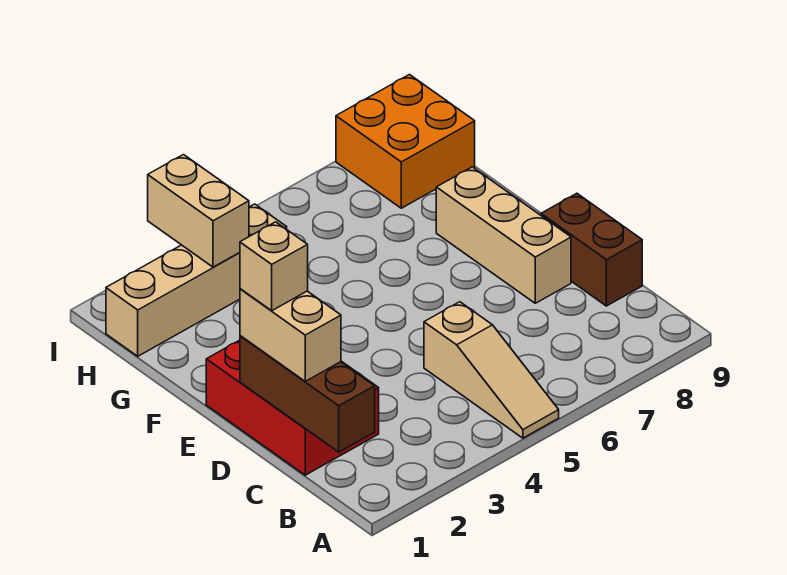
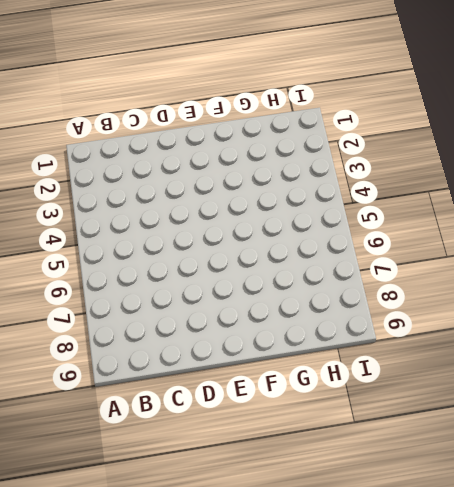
none -> tan slope A5:C5 level 1 top C
none -> red brick C1:E2 level 1

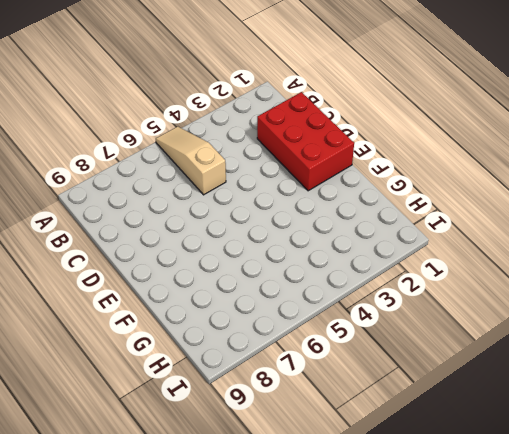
none -> brown brick C9:D9 level 1
none -> tan brick D8:F8 level 1

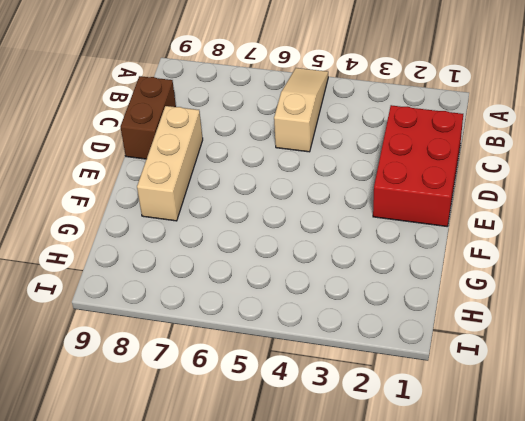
none -> tan brick H1:H4 level 1
none -> orange brick H8:I9 level 1

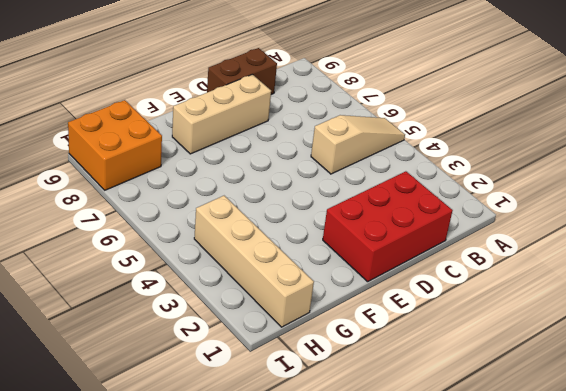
none -> brown brick B1:D1 level 2
none -> tan brick H3:I3 level 2

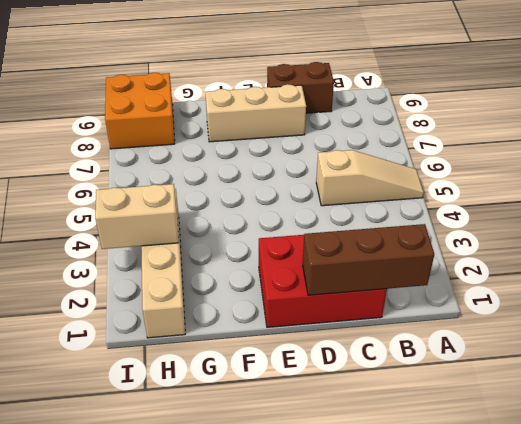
none -> tan brick C1:D1 level 3
none -> tan brick D1 level 4

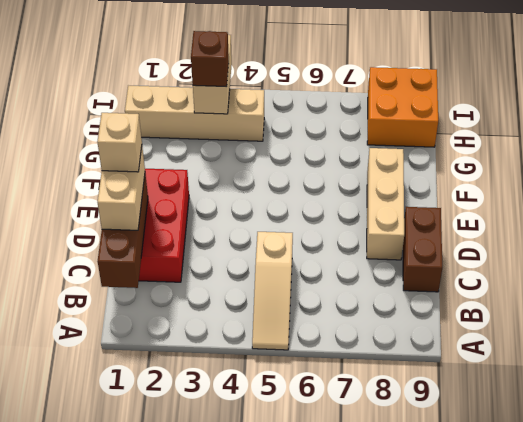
brown brick H3 level 3 -> none

